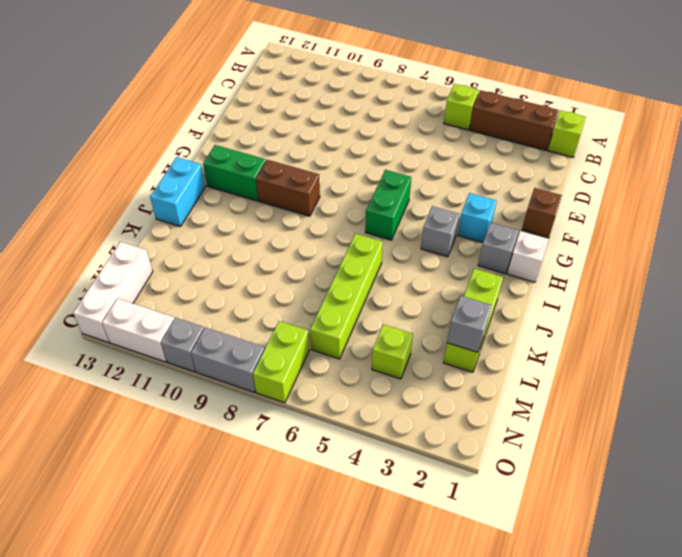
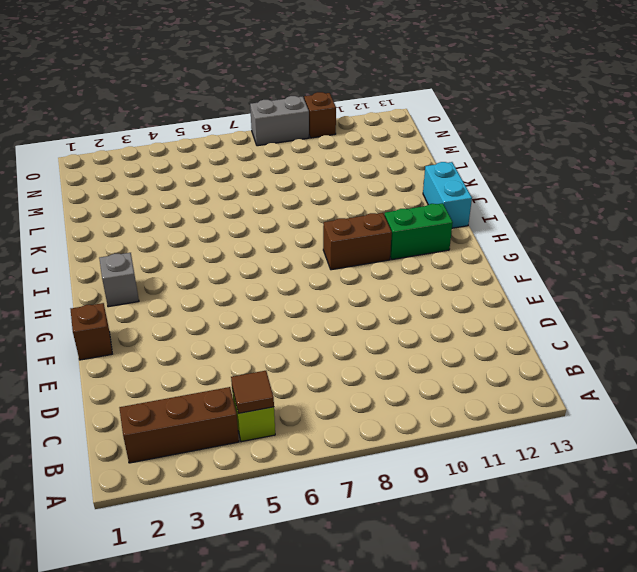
brown tile B5 level 2 -> none
brown brick O10 level 1 -> grey brick O10 level 1
none -> lime brick B1 level 1
none -> cyan brick G3 level 1
none -> green brick G6:H6 level 1

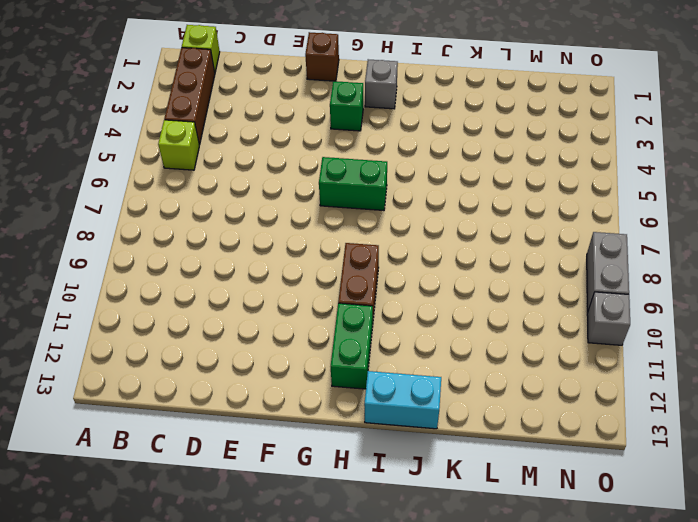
green brick G3 level 1 -> cyan brick G3 level 1
none -> white brick H1 level 1
none -> grey brick H4 level 1
none -> lime brick J2:L2 level 1

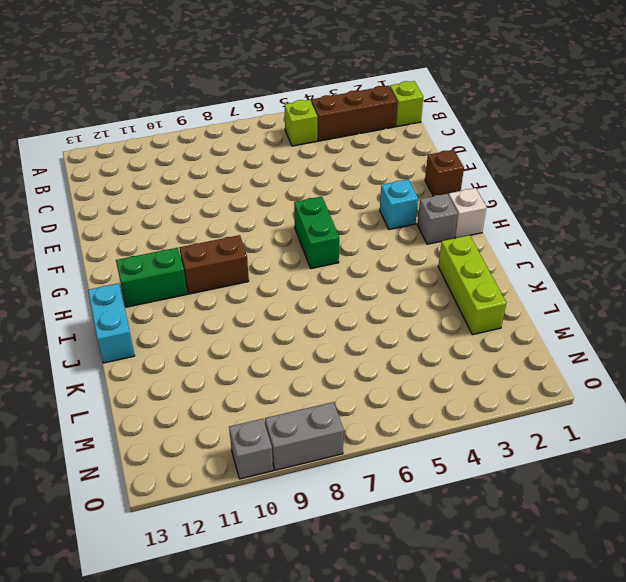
none -> grey brick H4 level 1
none -> lime brick J6:M6 level 1
none -> lime brick M4 level 1

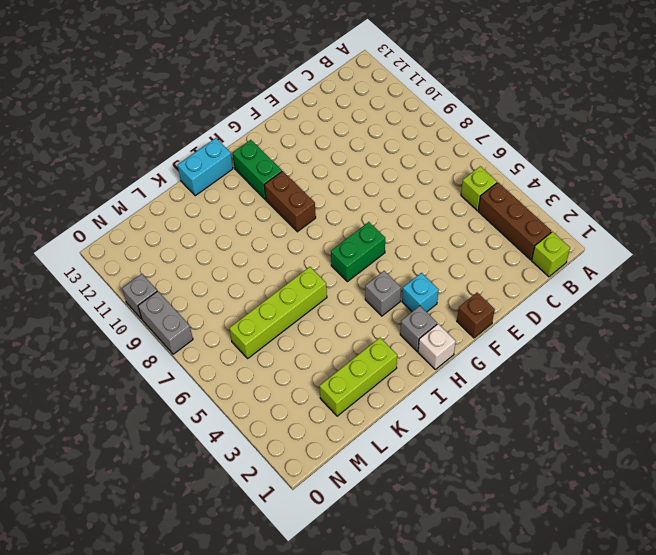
none -> lime brick M4 level 1
none -> white brick M13:O13 level 1
none -> lime brick N7:O7 level 1

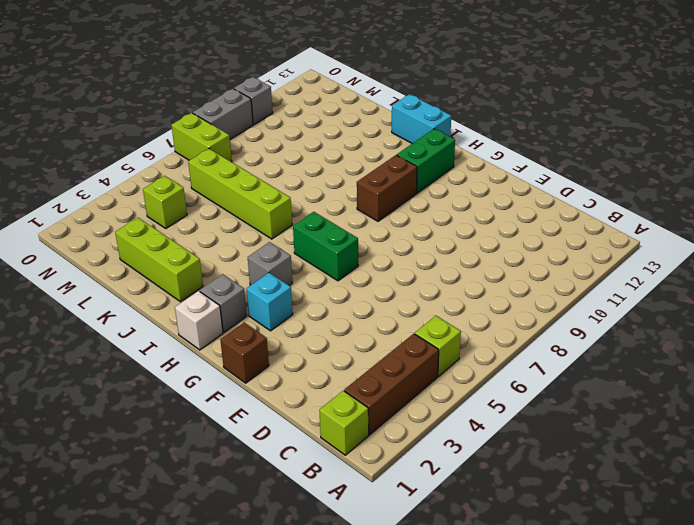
none -> white brick M13:O13 level 1
none -> white brick O11:O12 level 1
none -> grey brick L2 level 2

